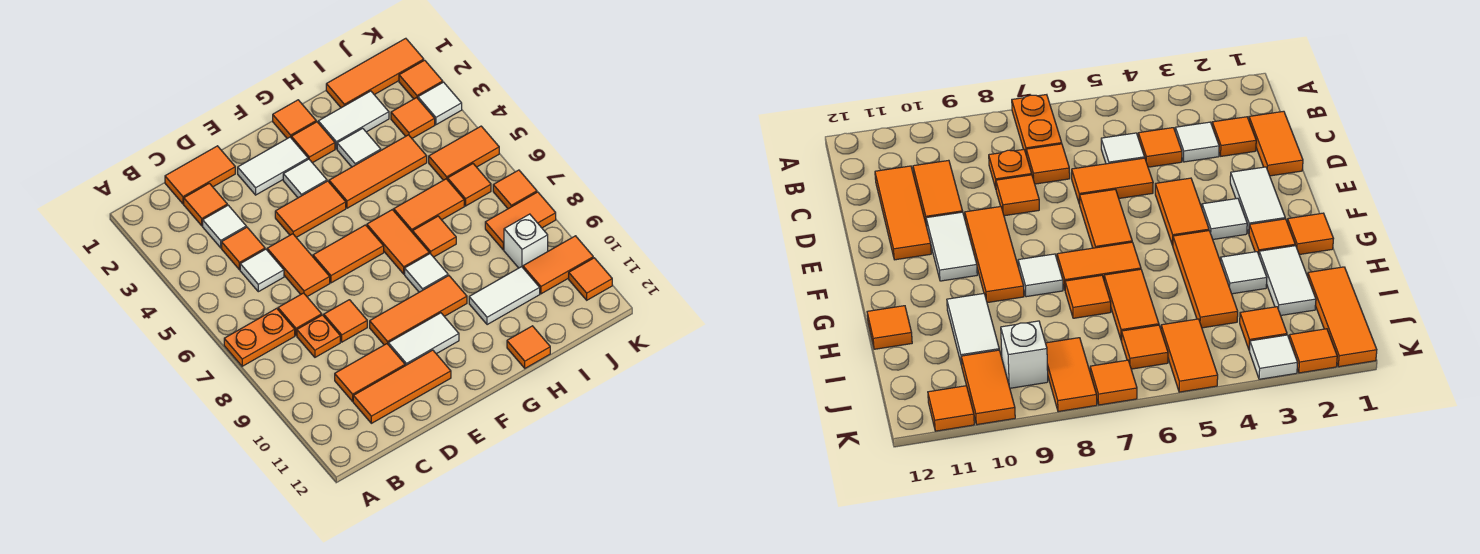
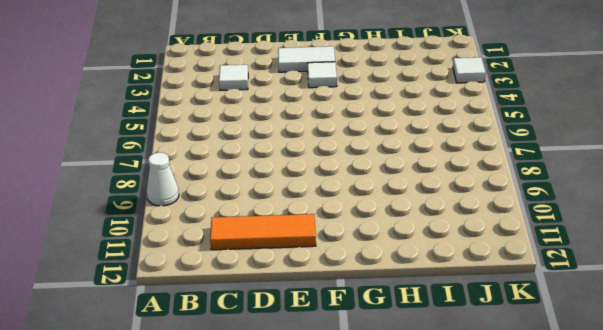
white cone A9 level 1 -> none
none -> orange plate A7:B7 level 1
none -> orange tile C1:D1 level 1
none -> orange tile C2 level 1
none -> orange tile C4 level 1

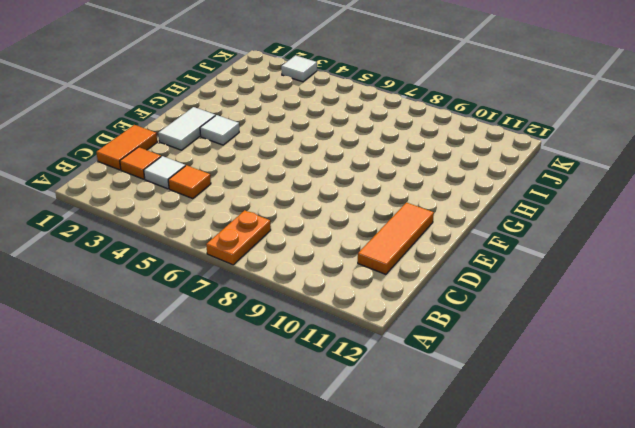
none -> white tile C5 level 1
none -> orange tile C7 level 1
none -> orange plate C8 level 1
none -> orange tile C10:D10 level 1

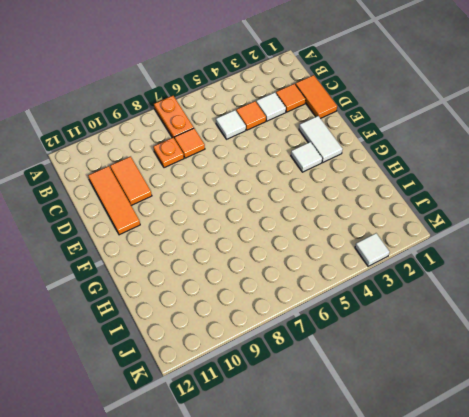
none -> orange tile D5:D6 level 1
none -> orange tile D8 level 1
none -> orange tile E4:F4 level 1
none -> orange tile E6:F6 level 1

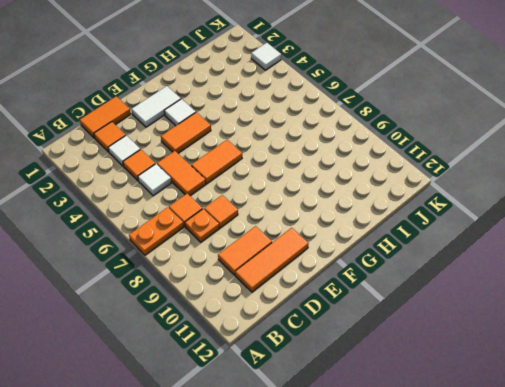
none -> orange tile E9:G9 level 1
none -> white tile E10:F10 level 1
none -> orange tile G1 level 1
none -> orange tile G2 level 1

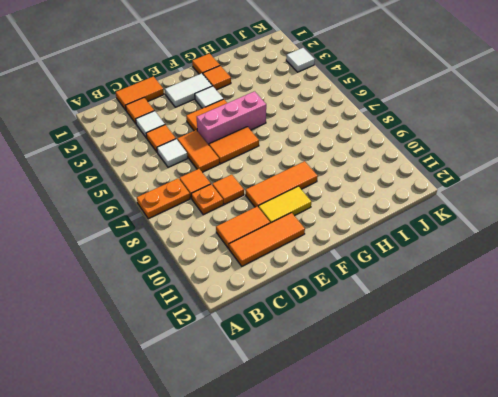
pink brick E5:G5 level 1 -> none
yellow tile E10:F10 level 1 -> white tile E10:F10 level 1
none -> orange tile G4:I4 level 1
none -> orange tile G6:G7 level 1
none -> white tile G8 level 1
none -> white tile H2:I2 level 1

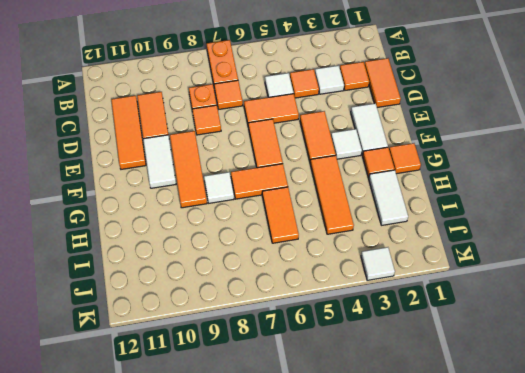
none -> white tile H3 level 1
none -> orange tile H7 level 1
none -> white tile H10:I10 level 1
none -> orange tile H12 level 1

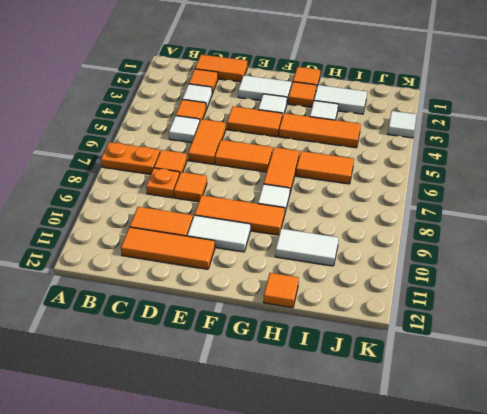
none -> orange tile H7 level 1
none -> orange tile I1:K1 level 1
none -> orange tile J3 level 1
none -> orange tile J5:K5 level 1

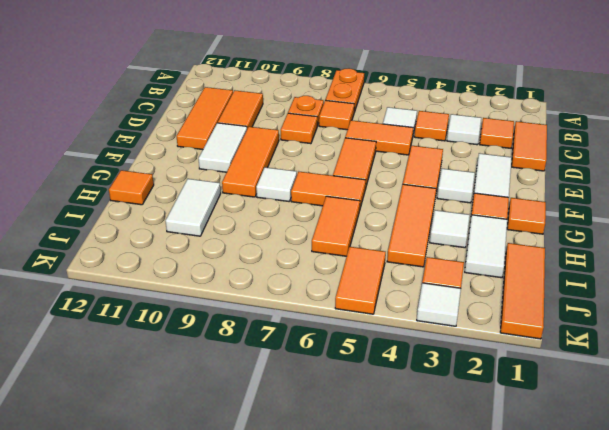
none -> orange tile H7 level 1
none -> orange tile J6 level 1
none -> orange tile J8:K8 level 1
none -> white brick J9 level 1

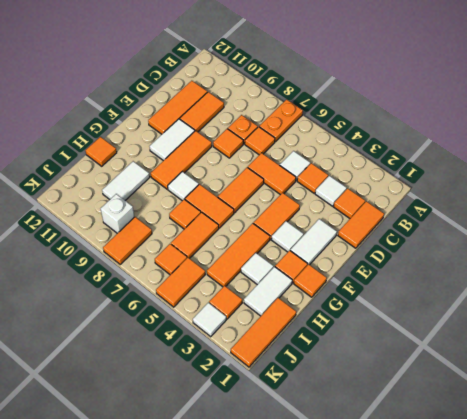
none -> orange tile J10:K10 level 1
none -> orange tile K2 level 1
none -> orange tile K7 level 1
none -> orange tile K11 level 1

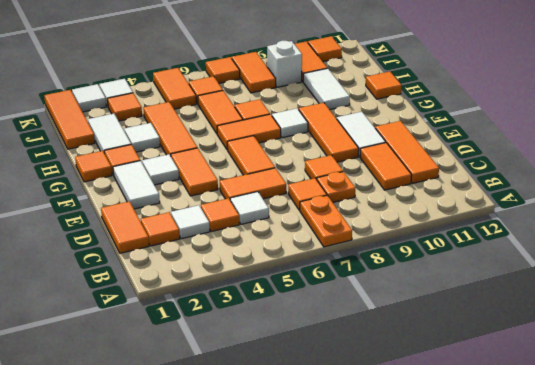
white tile K2 level 1 -> orange tile K2 level 1

